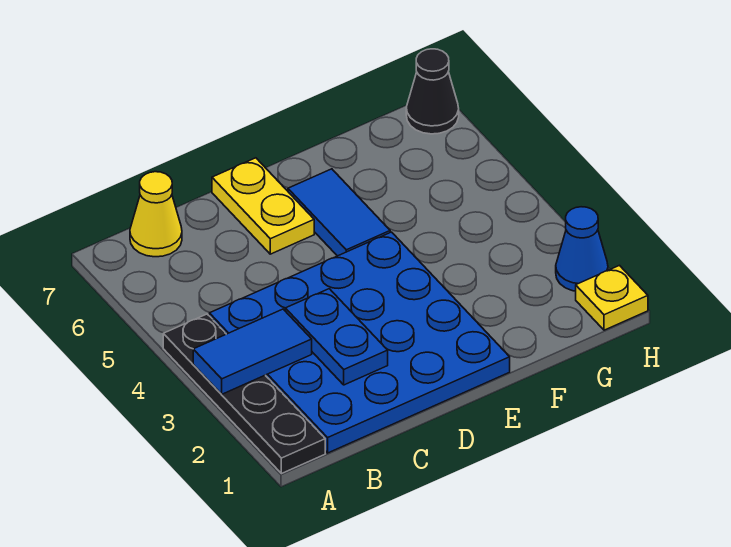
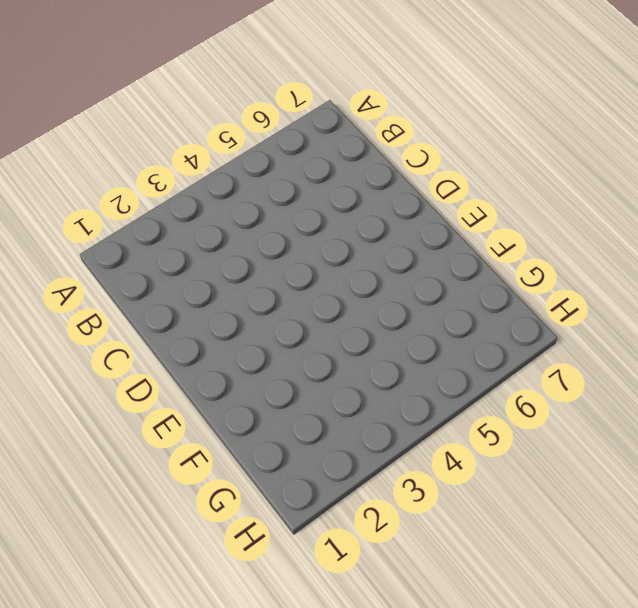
none -> black plate A1:A4 level 1
none -> blue plate B1:E4 level 1

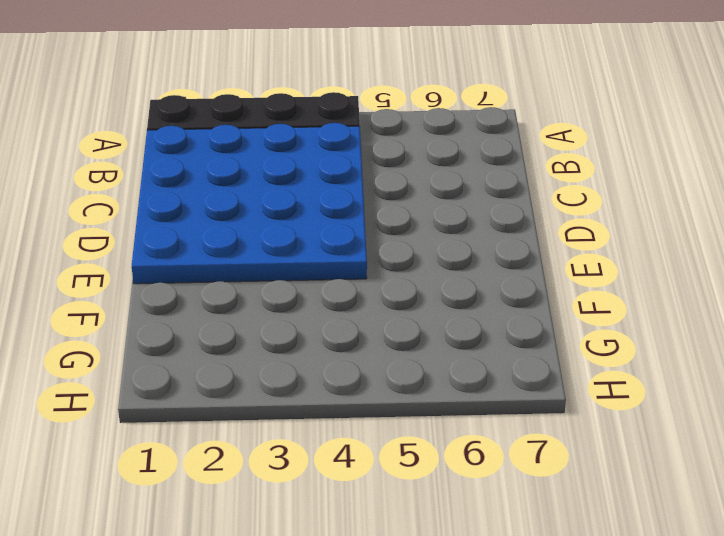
none -> yellow cone B7 level 1
none -> yellow plate D6:D7 level 1

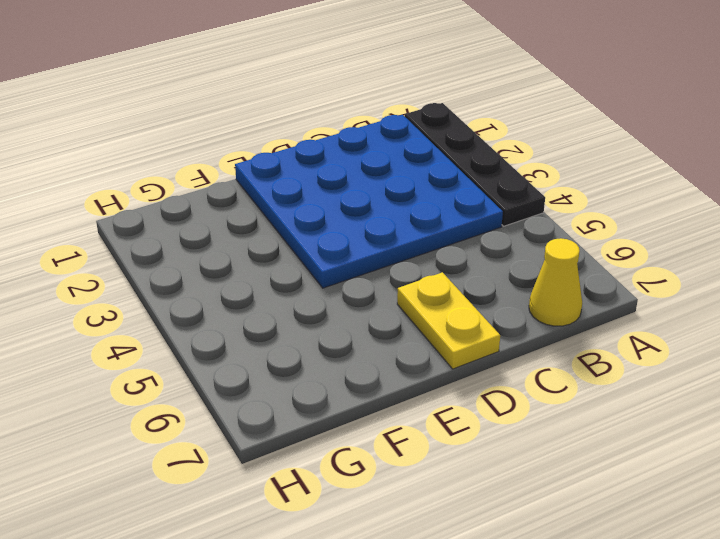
none -> blue tile E5:E6 level 1
none -> yellow plate H1 level 1

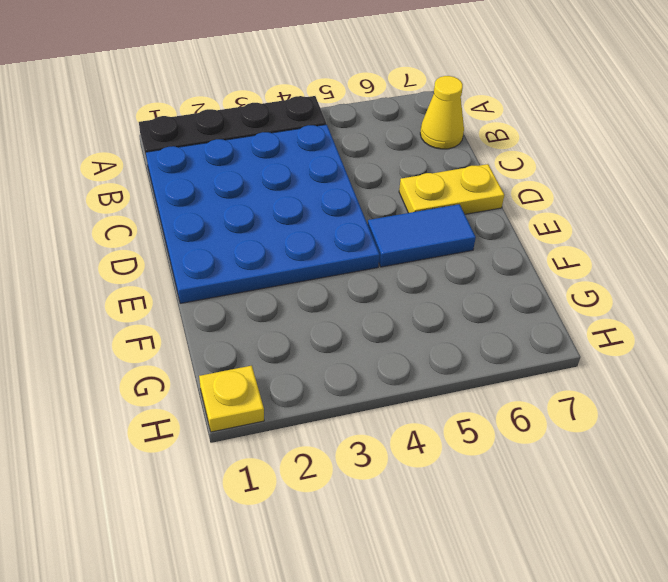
none -> blue cone H2 level 1
none -> black cone H7 level 1

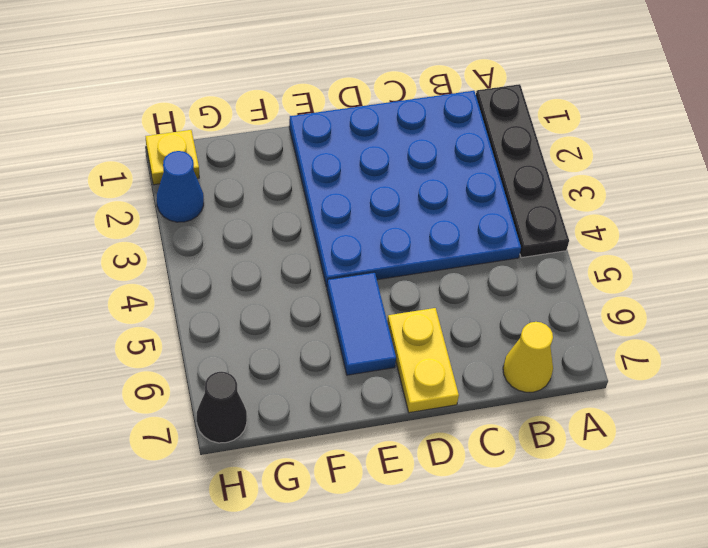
none -> blue tile A3:B3 level 2
none -> blue plate C2:C3 level 2

